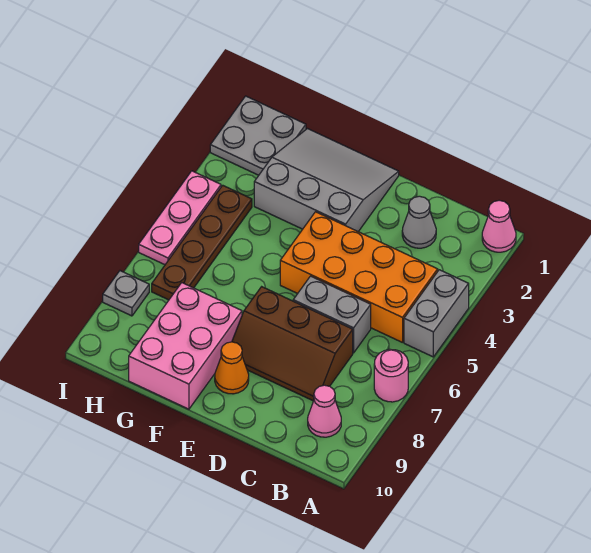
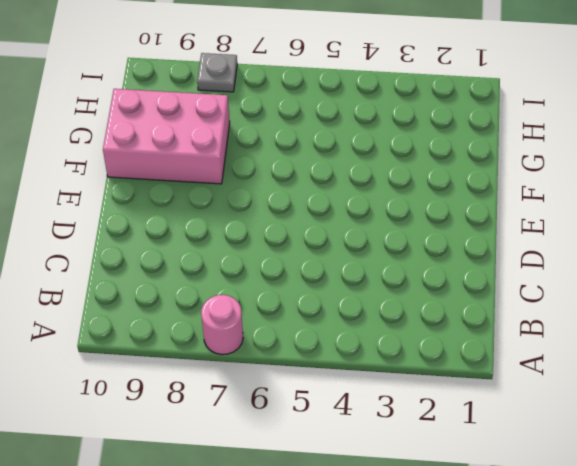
none -> pink cone A1 level 1
none -> grey brick A4:A5 level 1
none -> orange brick B4:E5 level 1

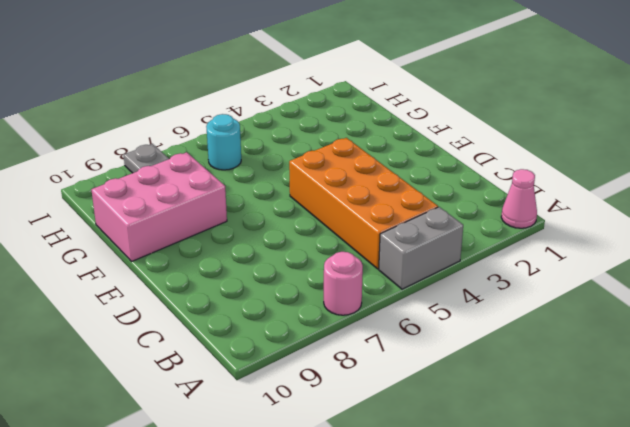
cyan round brick H6 level 1 -> brown plate H4:H7 level 1
none -> pink cone B9 level 1
none -> grey cone C2 level 1
none -> grey brick C6:D6 level 1

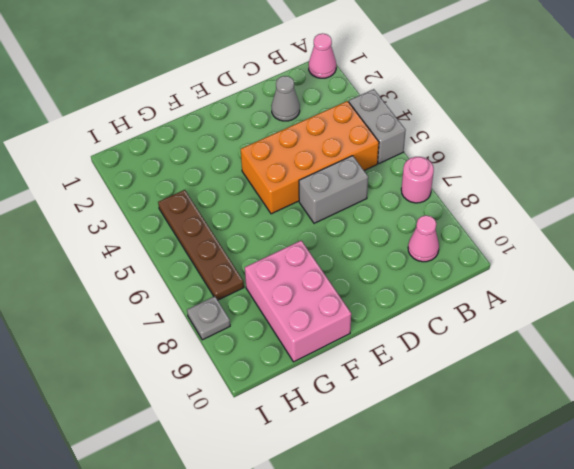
none -> brown slope C7:E8 level 1 top 7
none -> grey slope E1:G3 level 1 top 3
none -> orange cone E9 level 1

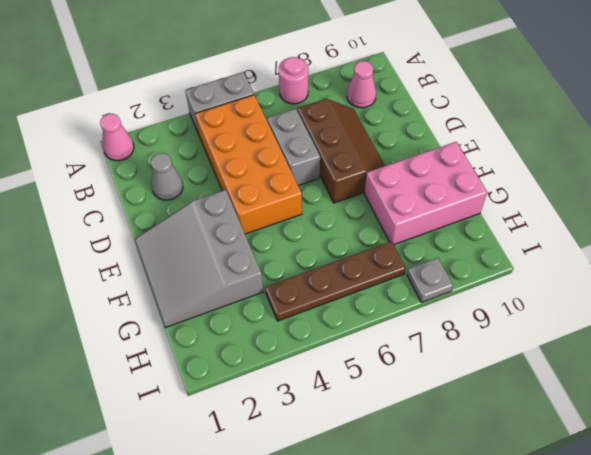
none -> orange cone E9 level 1
none -> grey plate H1:I2 level 1
none -> pink plate I4:I6 level 1

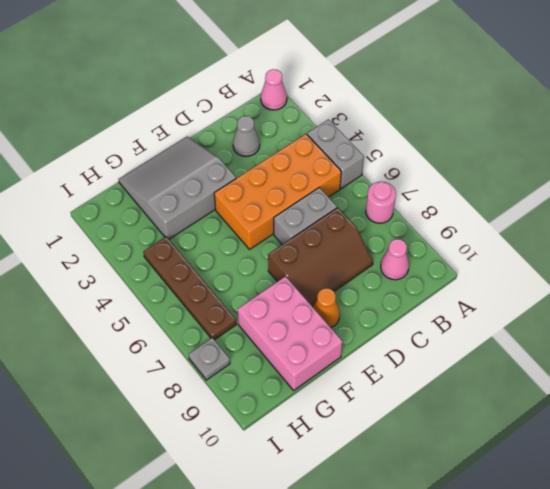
none -> grey plate H1:I2 level 1
none -> pink plate I4:I6 level 1

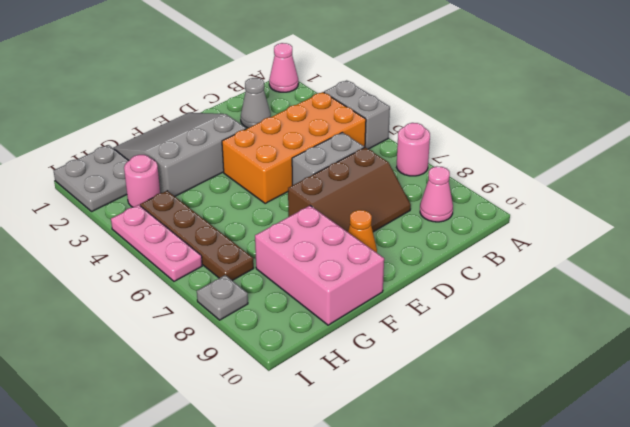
pink round brick H3 level 1 -> none

